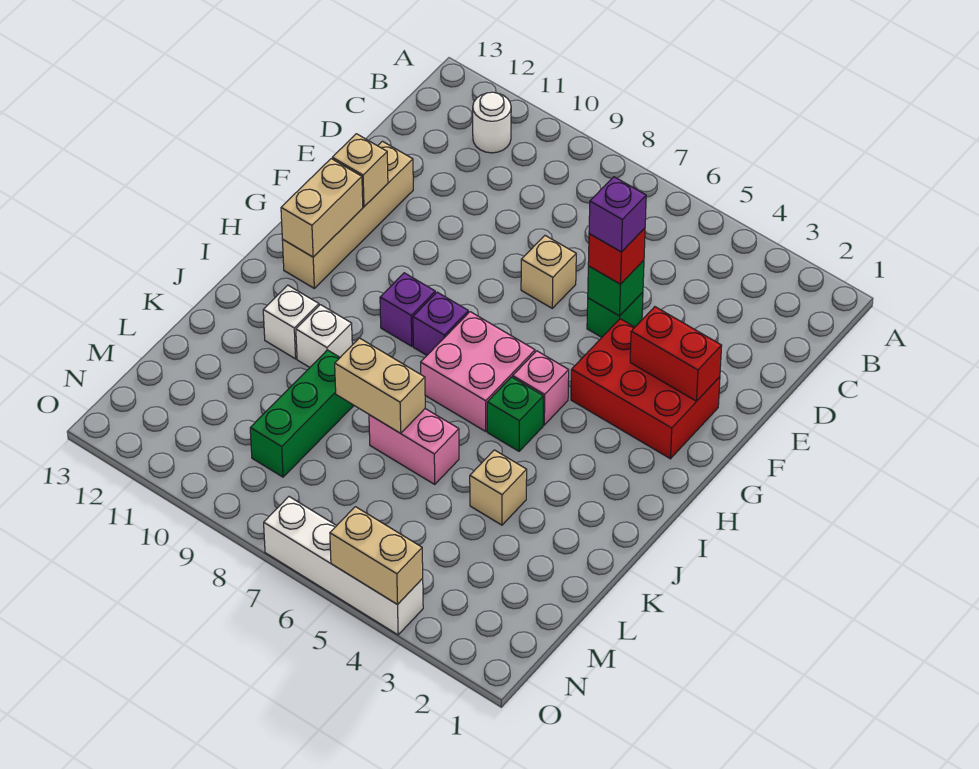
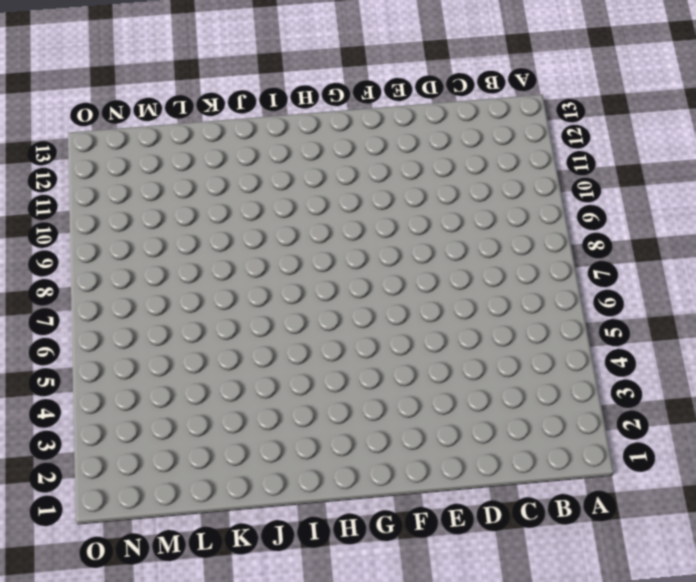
none -> white round brick B11 level 1
none -> green brick E5 level 1
none -> tan brick E7 level 1

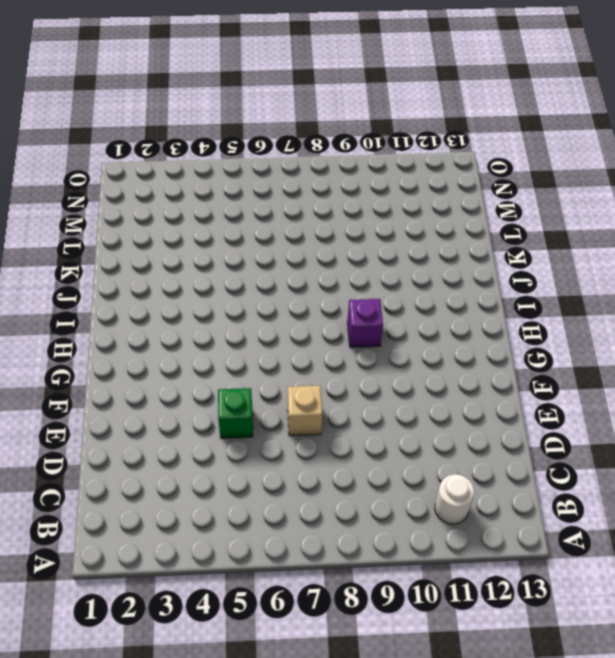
none -> tan brick E12:H12 level 1
none -> red brick F2:G4 level 1
none -> pink brick H5 level 1

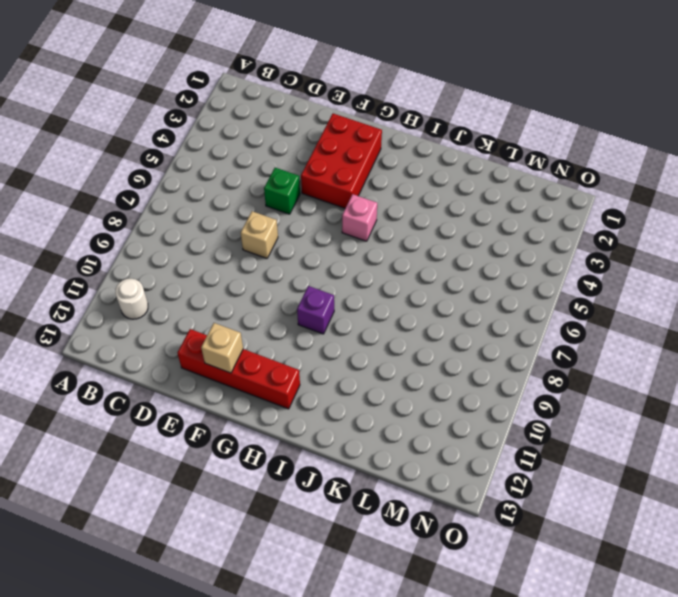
red brick E12:H12 level 1 -> tan brick E12:H12 level 1
none -> pink brick H6:I7 level 1
none -> purple brick H8 level 1
none -> green brick I5 level 1

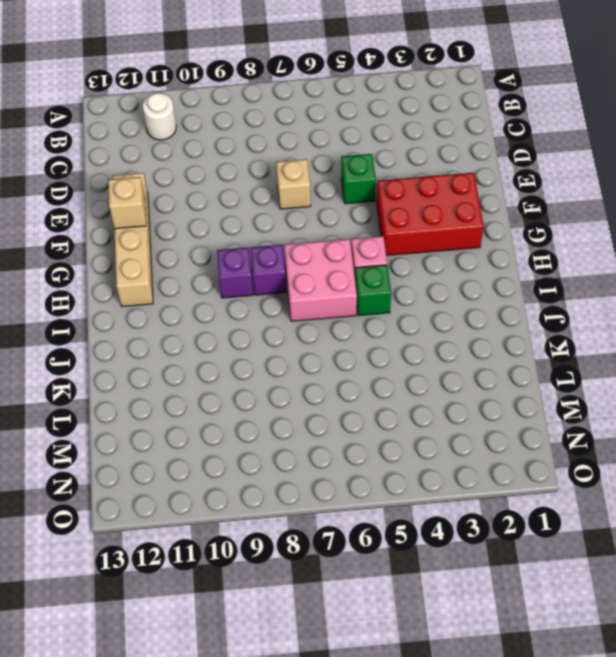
none -> white brick J10 level 1
none -> white brick J11 level 1
none -> tan brick K4 level 1

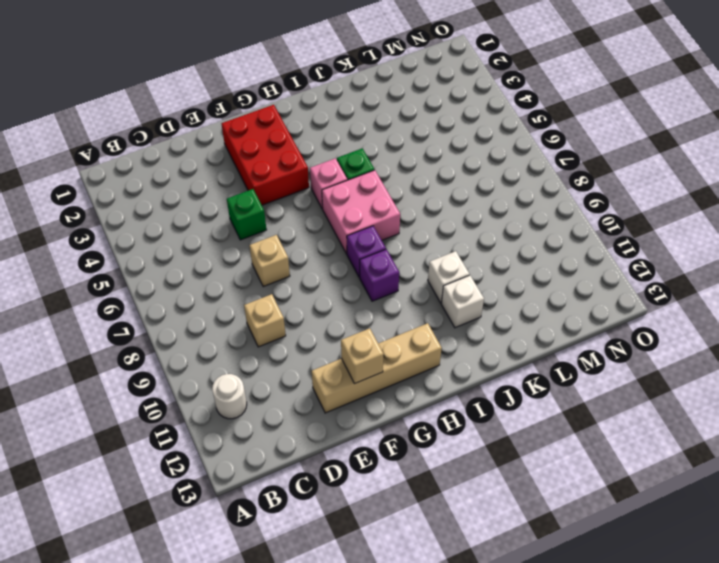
tan brick D9 level 1 -> tan brick K4 level 1
none -> pink brick K6:K7 level 1
none -> green brick K9:M9 level 1
none -> white brick O4:O7 level 1

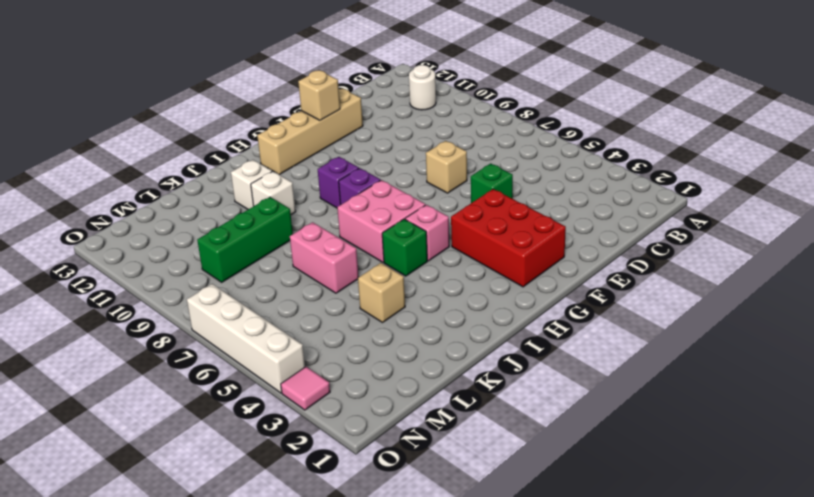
pink tile O3 level 1 -> none
none -> green brick E5 level 2
none -> red brick F2:F3 level 2
none -> tan brick G12:H12 level 2

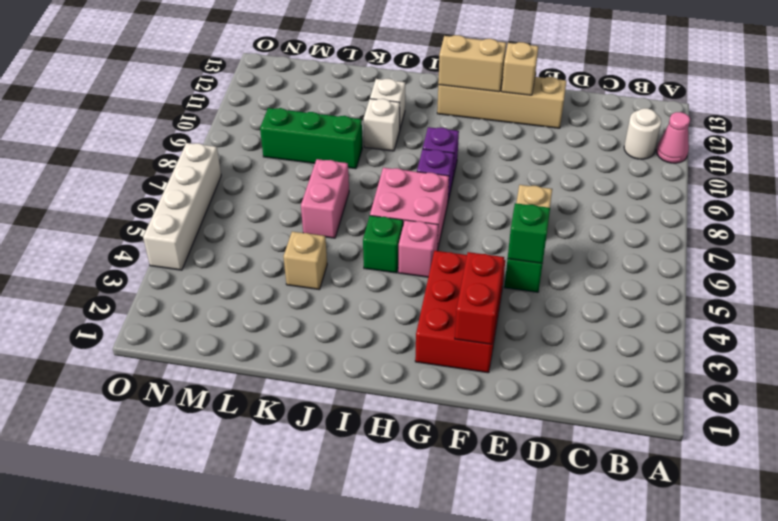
pink cone A11 level 1 -> none
none -> tan brick K7:K8 level 2
none -> tan brick O4:O5 level 2
none -> red brick E5 level 3

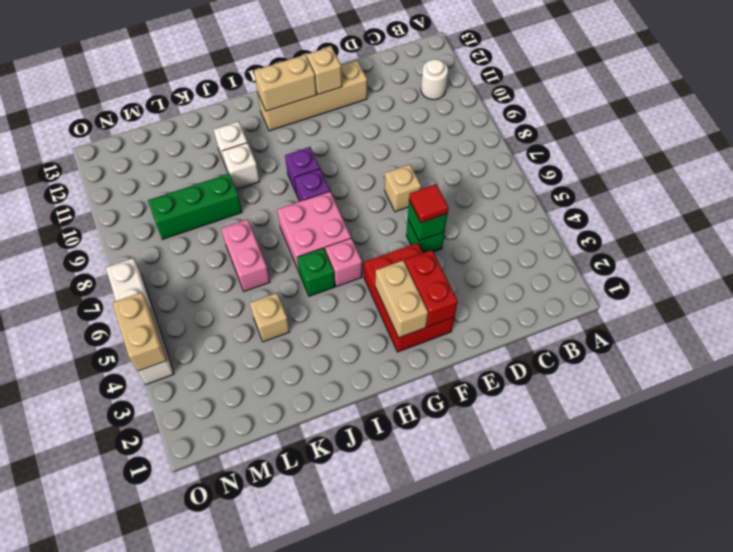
red tile E5 level 3 -> red brick E5 level 3
tan brick G2:G3 level 2 -> tan brick K7:K8 level 2
none -> purple brick E5 level 4

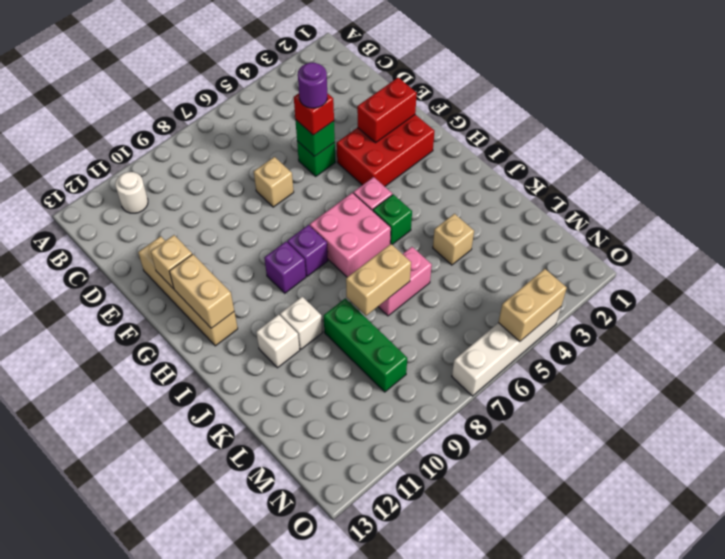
purple round brick E5 level 4 -> purple brick E5 level 4

